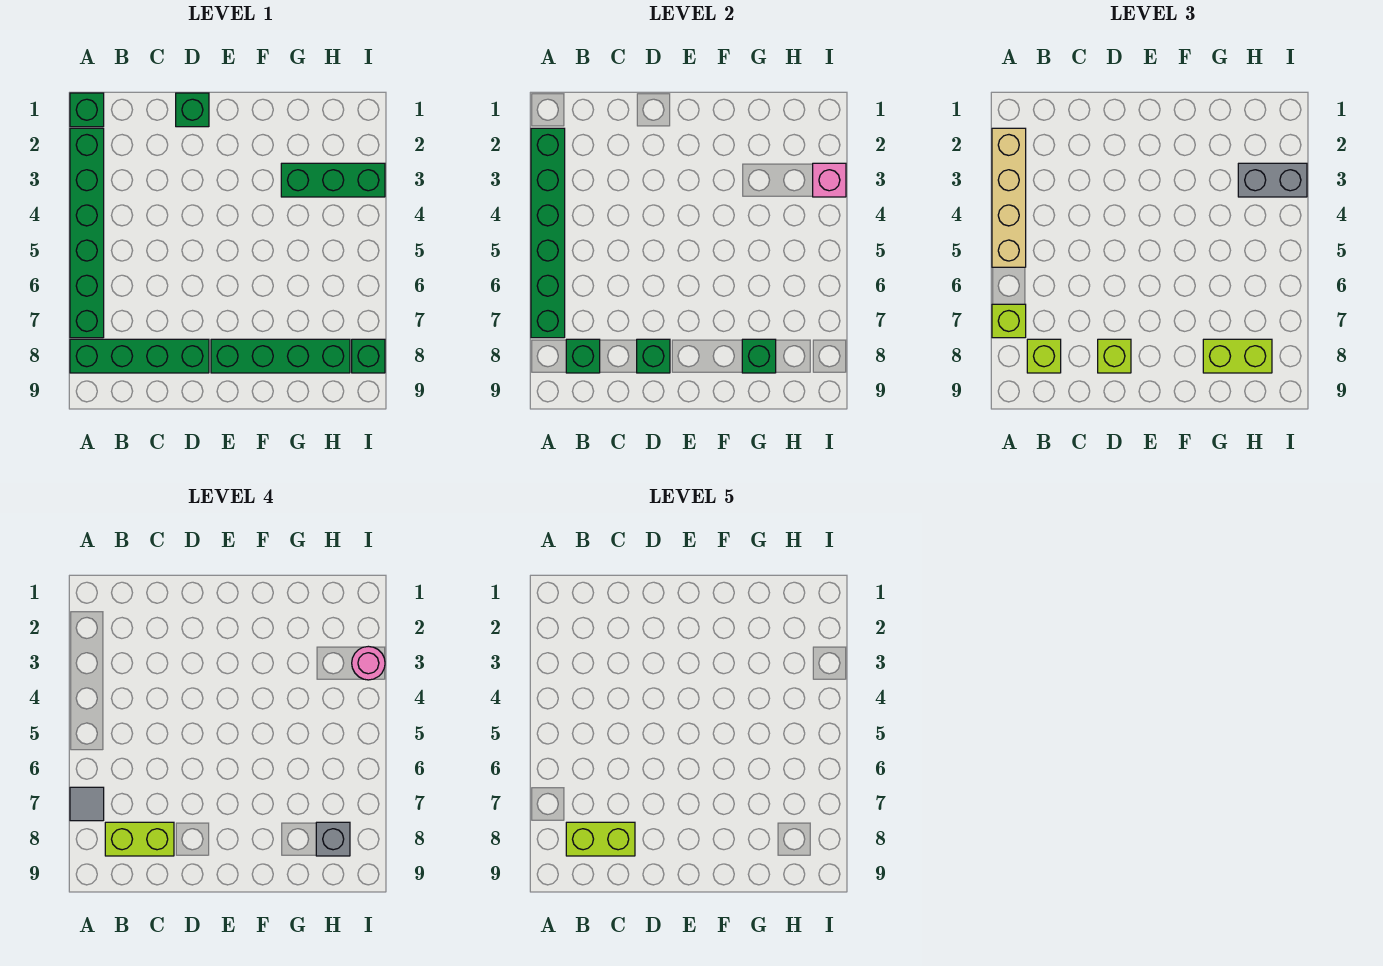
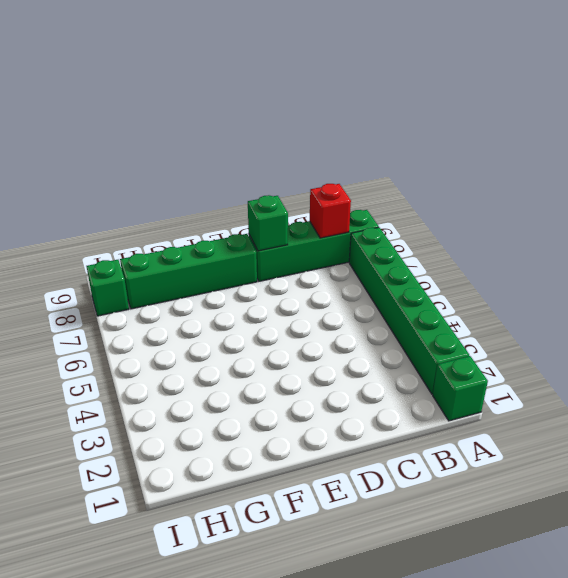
red brick B8 level 2 -> green brick B8 level 2
none -> green brick D1 level 1
none -> green brick G3:I3 level 1
none -> green brick A2:A7 level 2

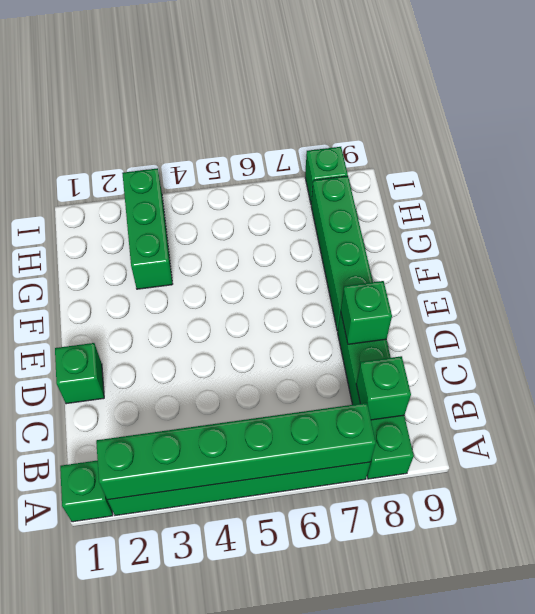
none -> green brick G8 level 2
none -> pink brick I3 level 2
none -> tan brick A2:A5 level 3

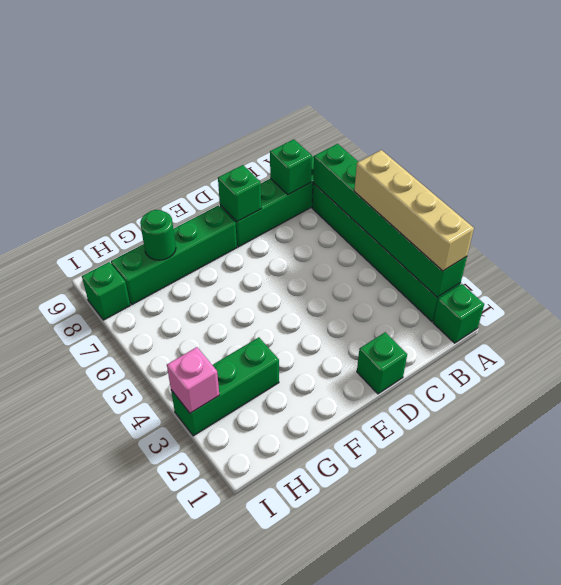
green round brick G8 level 2 -> green brick G8 level 2
none -> lime brick A7 level 3
none -> lime brick B8 level 3
none -> lime brick D8 level 3

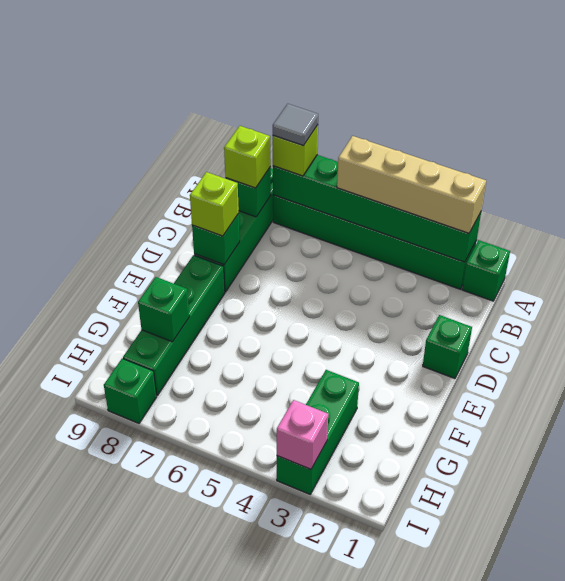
none -> lime brick G8:H8 level 3
none -> grey brick H3:I3 level 3
none -> lime brick B8:C8 level 4

